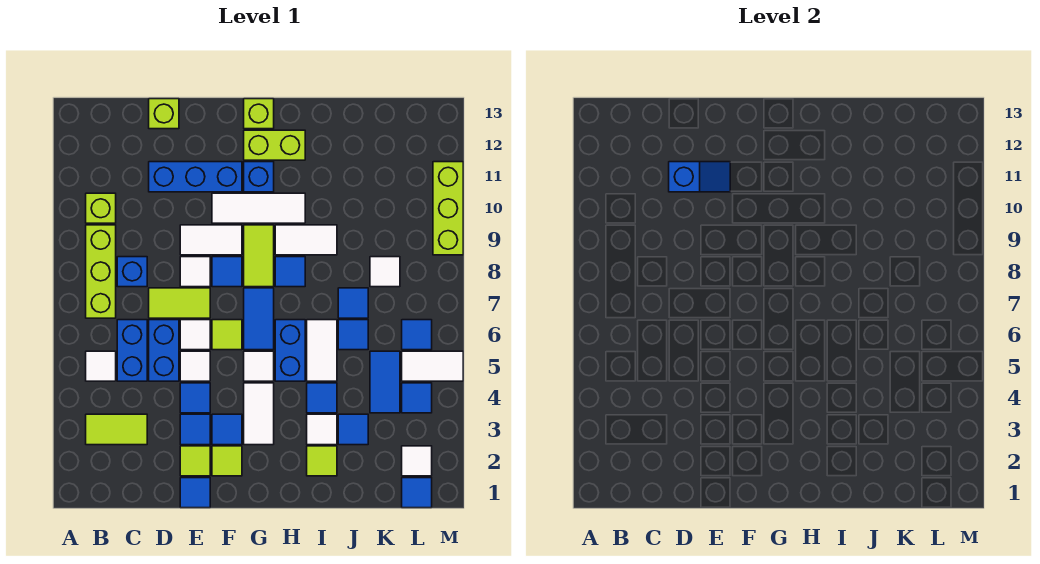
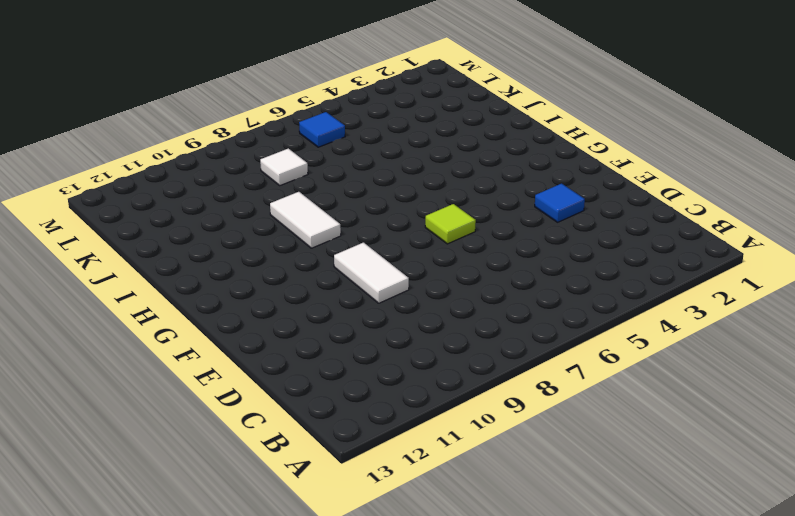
none -> lime tile B3:C3 level 1
none -> white tile B5 level 1
none -> lime brick B7:B9 level 1
none -> lime brick B10 level 1

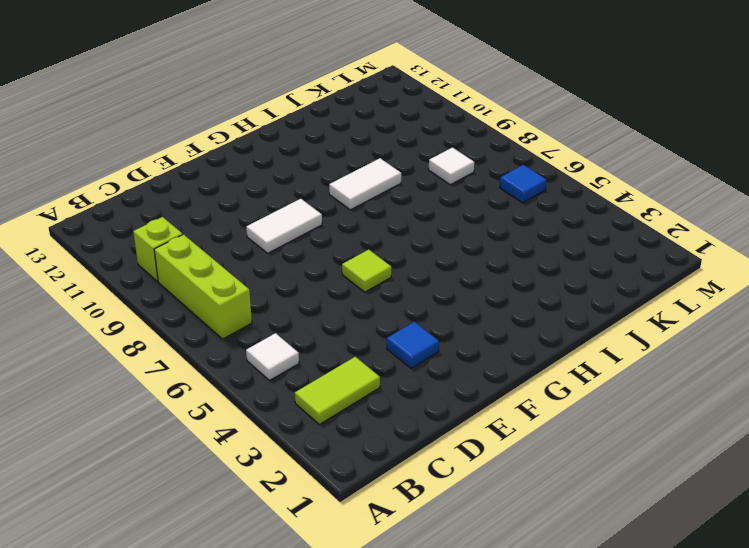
none -> blue brick C5:C6 level 1
none -> blue brick C8 level 1
none -> blue brick D5:D6 level 1
none -> lime tile D7:E7 level 1

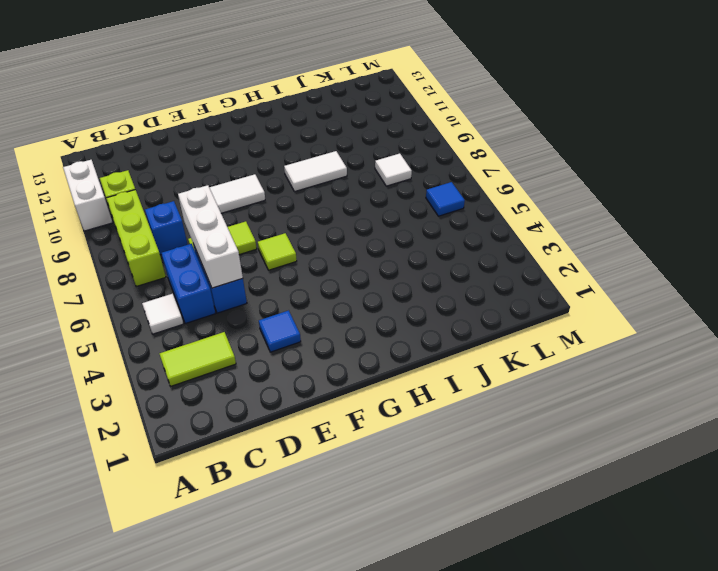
white brick A10:A11 level 1 -> none
white brick D5:D7 level 2 -> none
none -> blue brick D11:F11 level 1
none -> lime brick D13 level 1
none -> blue tile E1 level 1
none -> lime tile E2 level 1

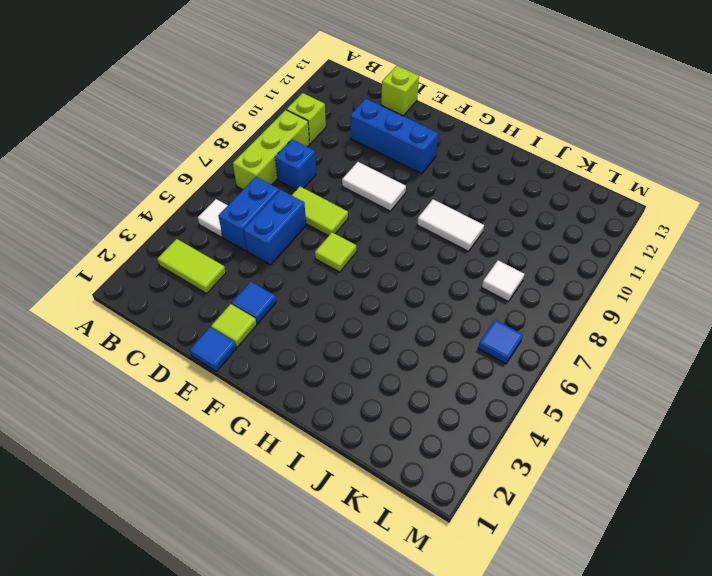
none -> blue tile E4 level 1
none -> white tile E5 level 1
none -> white tile E6 level 1
none -> white tile E8 level 1

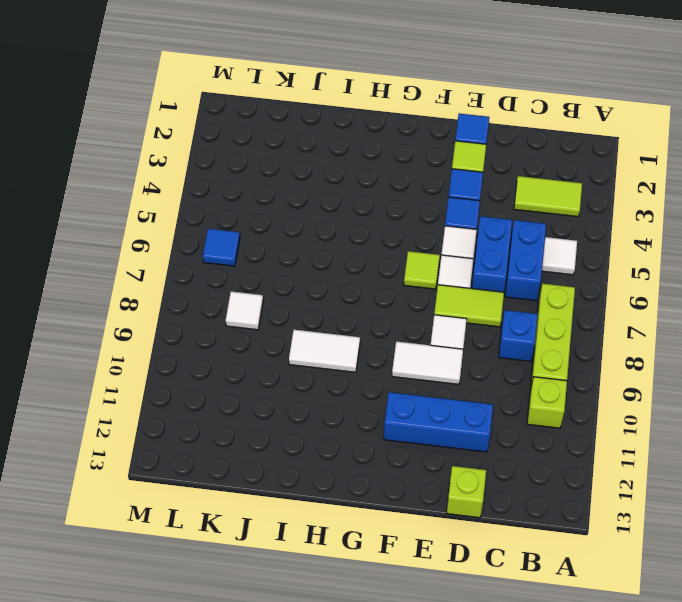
none -> lime tile F2 level 1
none -> blue tile F3 level 1
none -> blue tile F8 level 1
none -> white tile F10:H10 level 1

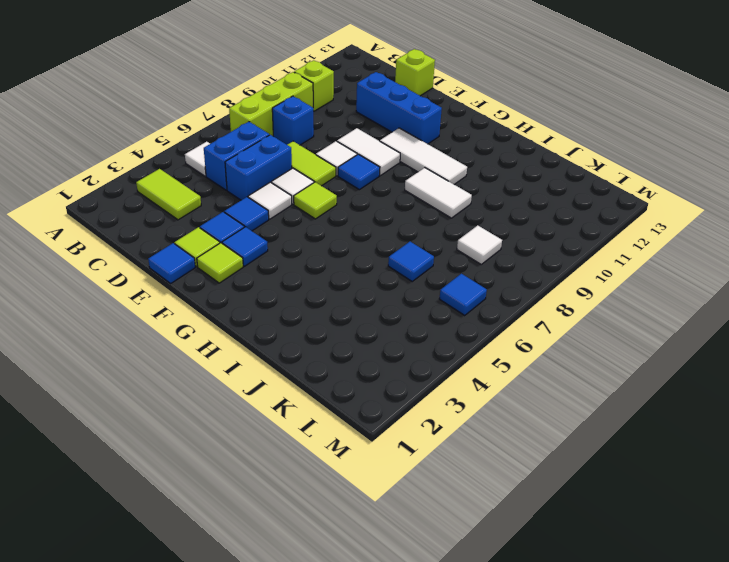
none -> white tile G3:G4 level 1
none -> white tile G5 level 1
none -> blue tile G6:G7 level 1
none -> lime tile G8:G9 level 1

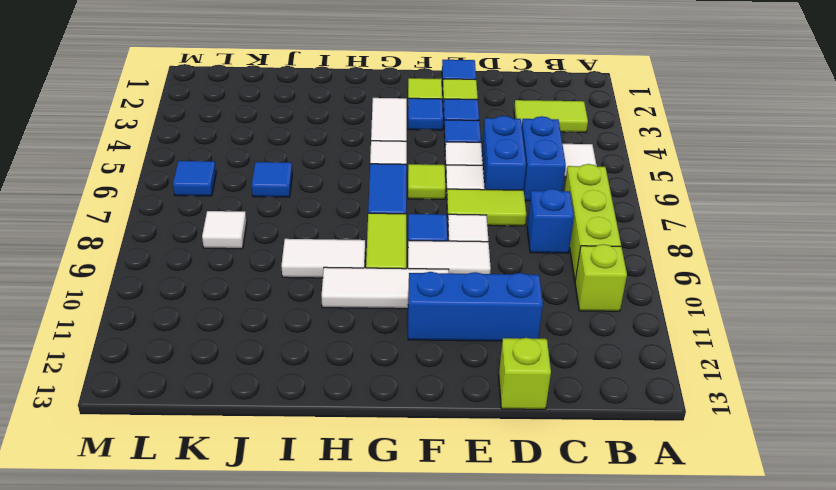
none -> blue brick G11 level 1
none -> lime brick G12:H12 level 1
none -> lime brick G13 level 1
none -> blue brick H5:H6 level 1

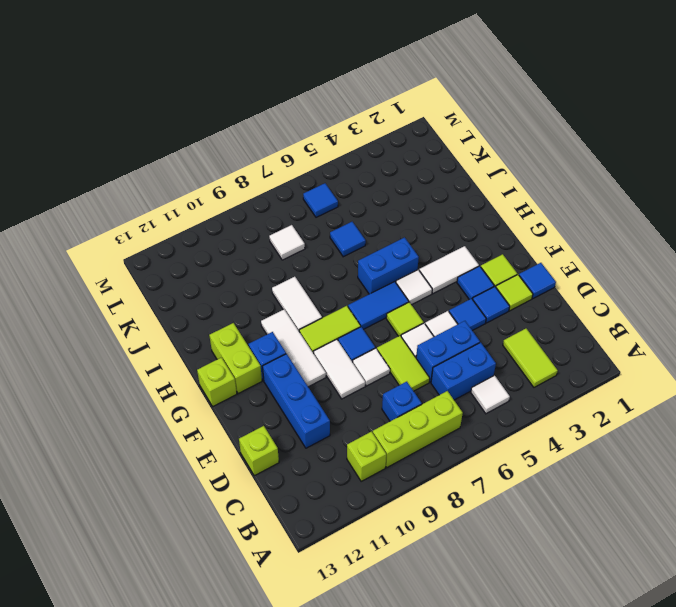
none -> blue tile H8 level 1
none -> lime tile I2 level 1
none -> white tile I3 level 1
none -> blue tile I4 level 1

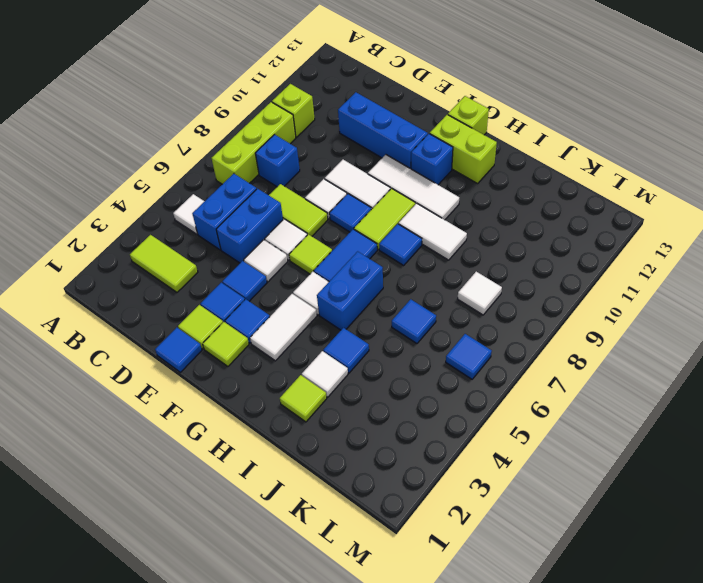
none -> lime brick D13 level 1
none -> white tile I5:I6 level 1
none -> blue tile J3 level 1
none -> blue tile J7 level 1

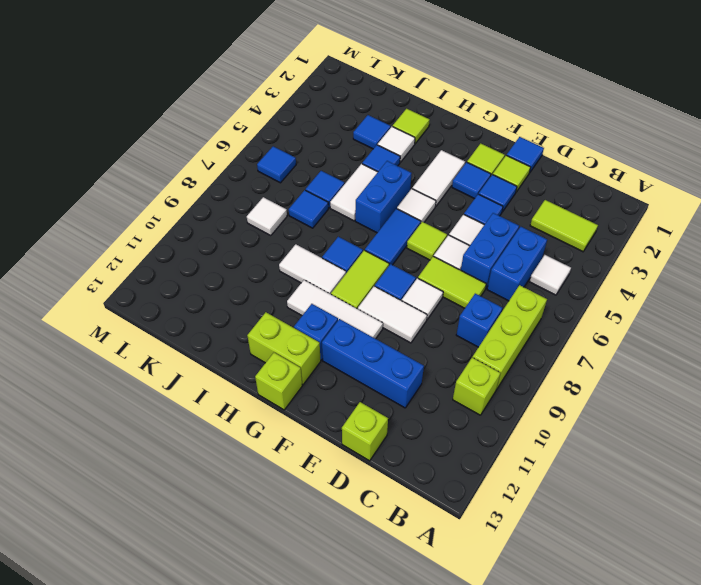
none -> blue tile K4:K5 level 1
none -> blue tile L1 level 1
none -> white tile L2 level 1
none -> blue tile L4 level 1

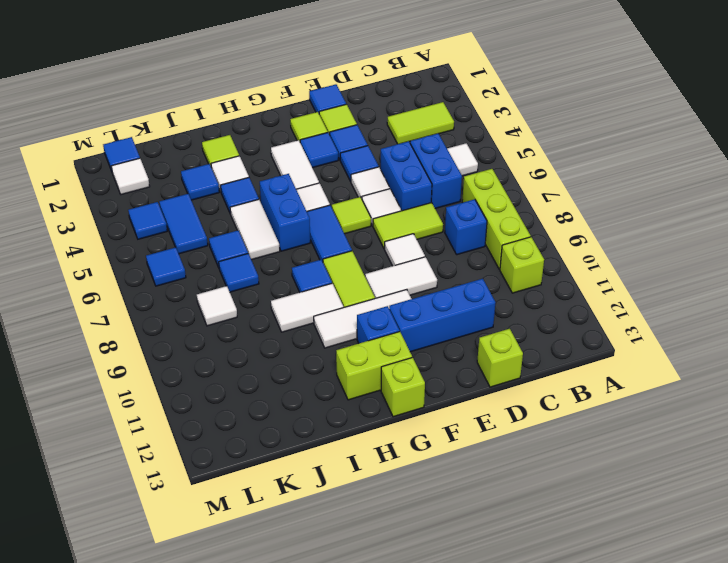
none -> blue tile F8 level 1
none -> white tile L5:M5 level 1
none -> lime brick M9:M11 level 1
none -> blue slope D11:E11 level 2 top D

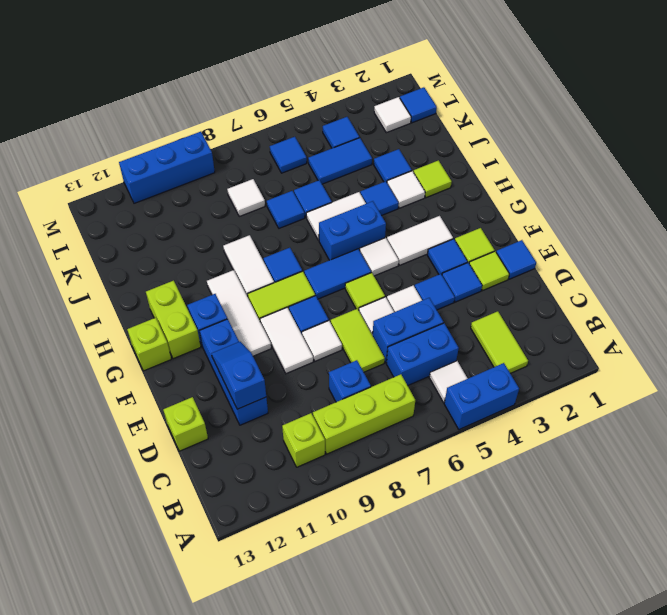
blue brick A4:A5 level 1 -> none
blue brick M9:M11 level 1 -> lime brick M9:M11 level 1
none -> white tile L5:M5 level 1

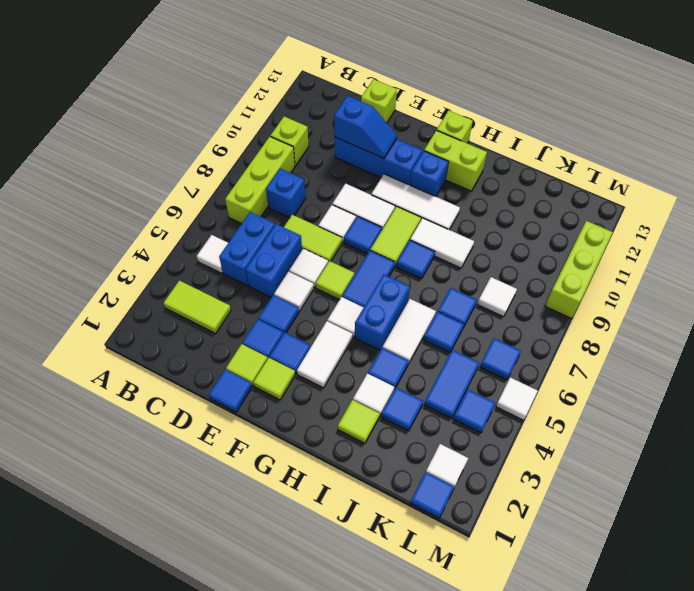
white tile M5 level 1 -> white tile L5:M5 level 1

